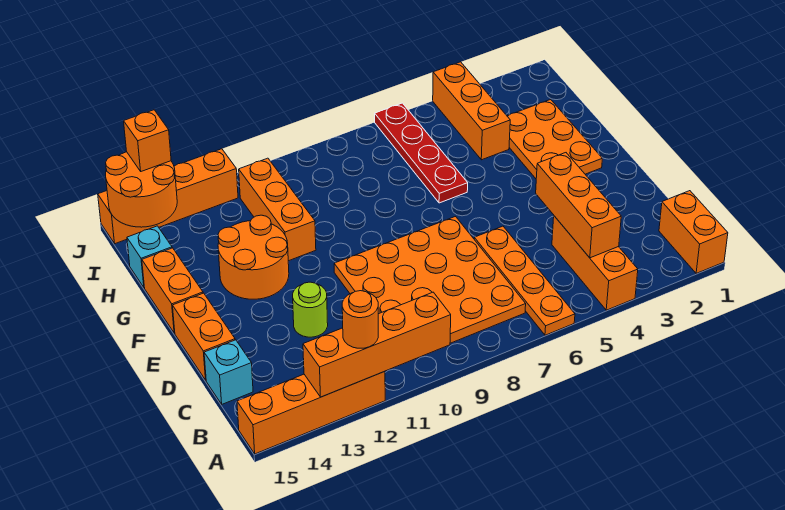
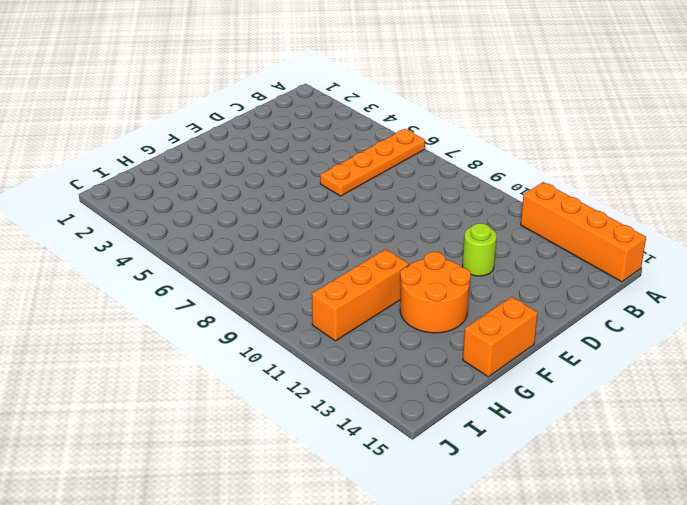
none -> orange brick A1:B1 level 1
none -> orange brick A4:C4 level 1
none -> orange plate B7:E10 level 1

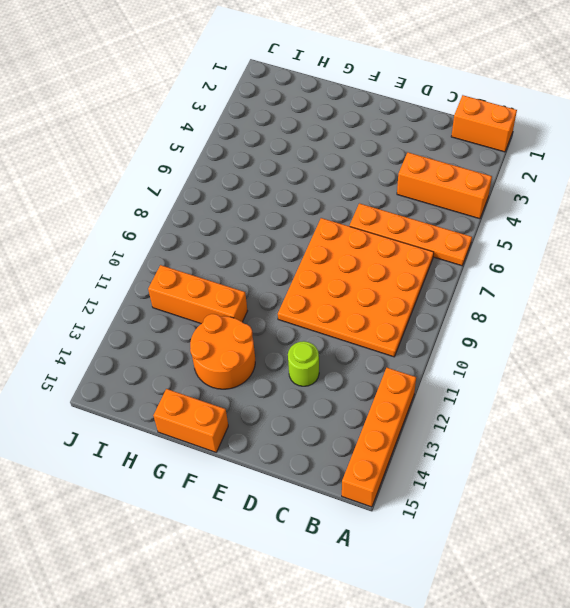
none -> cyan brick C15 level 1
none -> orange brick D15:E15 level 1
none -> orange plate F2:H3 level 1

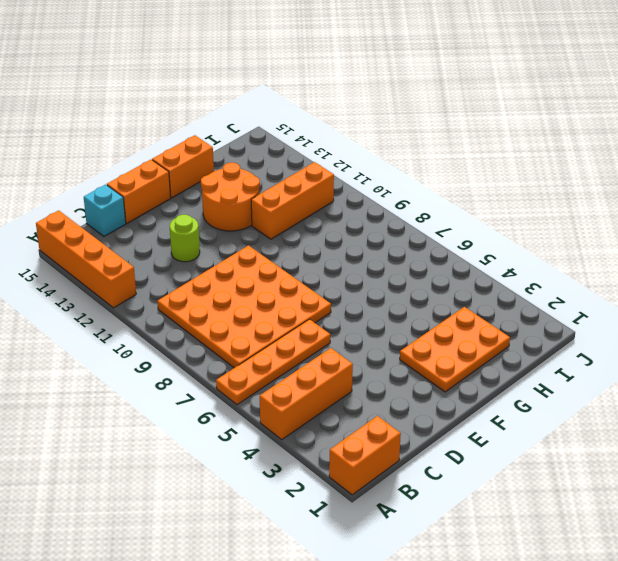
none -> red plate G6:J6 level 1
none -> orange brick H4:J4 level 1
none -> cyan brick H15 level 1

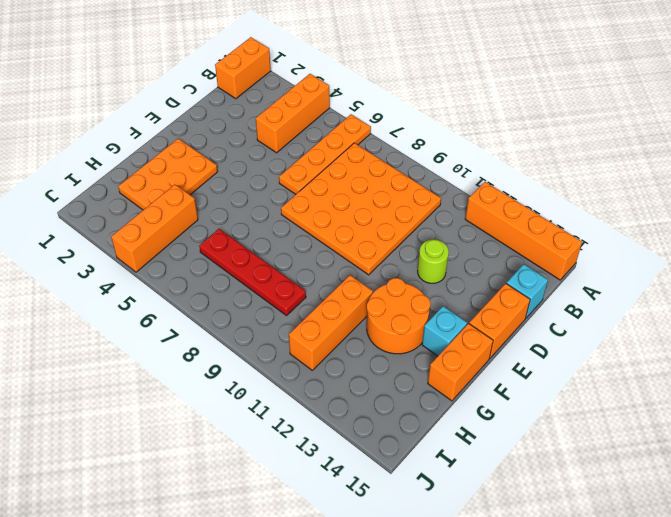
cyan brick F14 level 1 -> cyan brick H15 level 1
red plate H6:H9 level 1 -> red plate G6:J6 level 1
none -> orange brick J12:J15 level 1
none -> orange brick A10:A13 level 2
none -> orange brick B4:D4 level 2

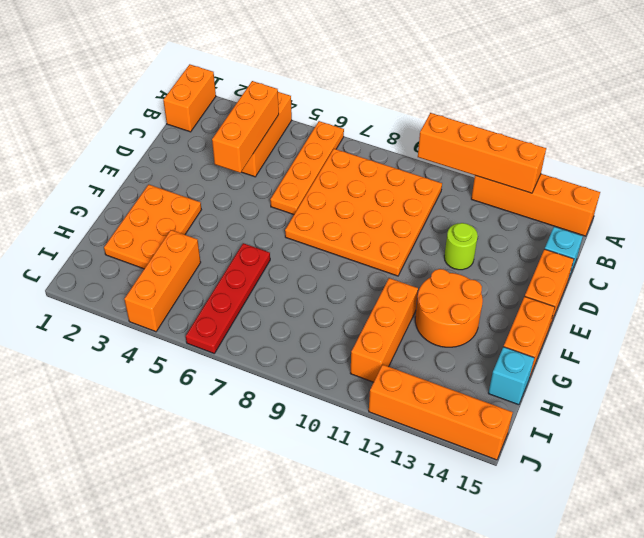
none -> orange round brick I14:J15 level 2
none -> orange round brick A12 level 3
none -> orange brick J14 level 3

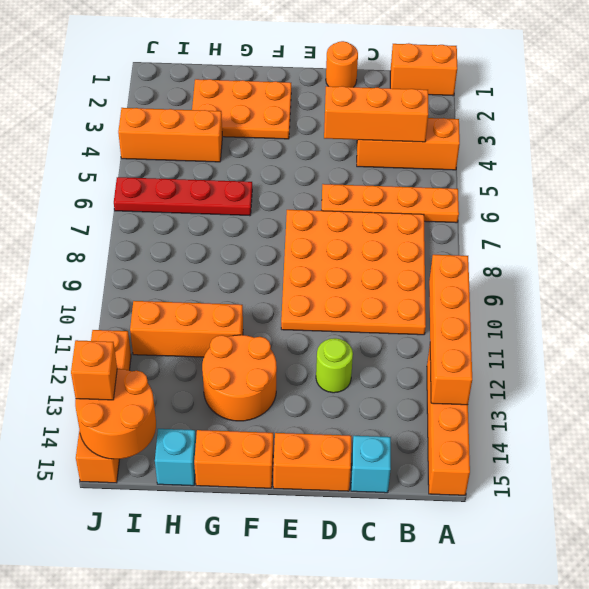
orange round brick D1 level 1 -> orange round brick A12 level 3

